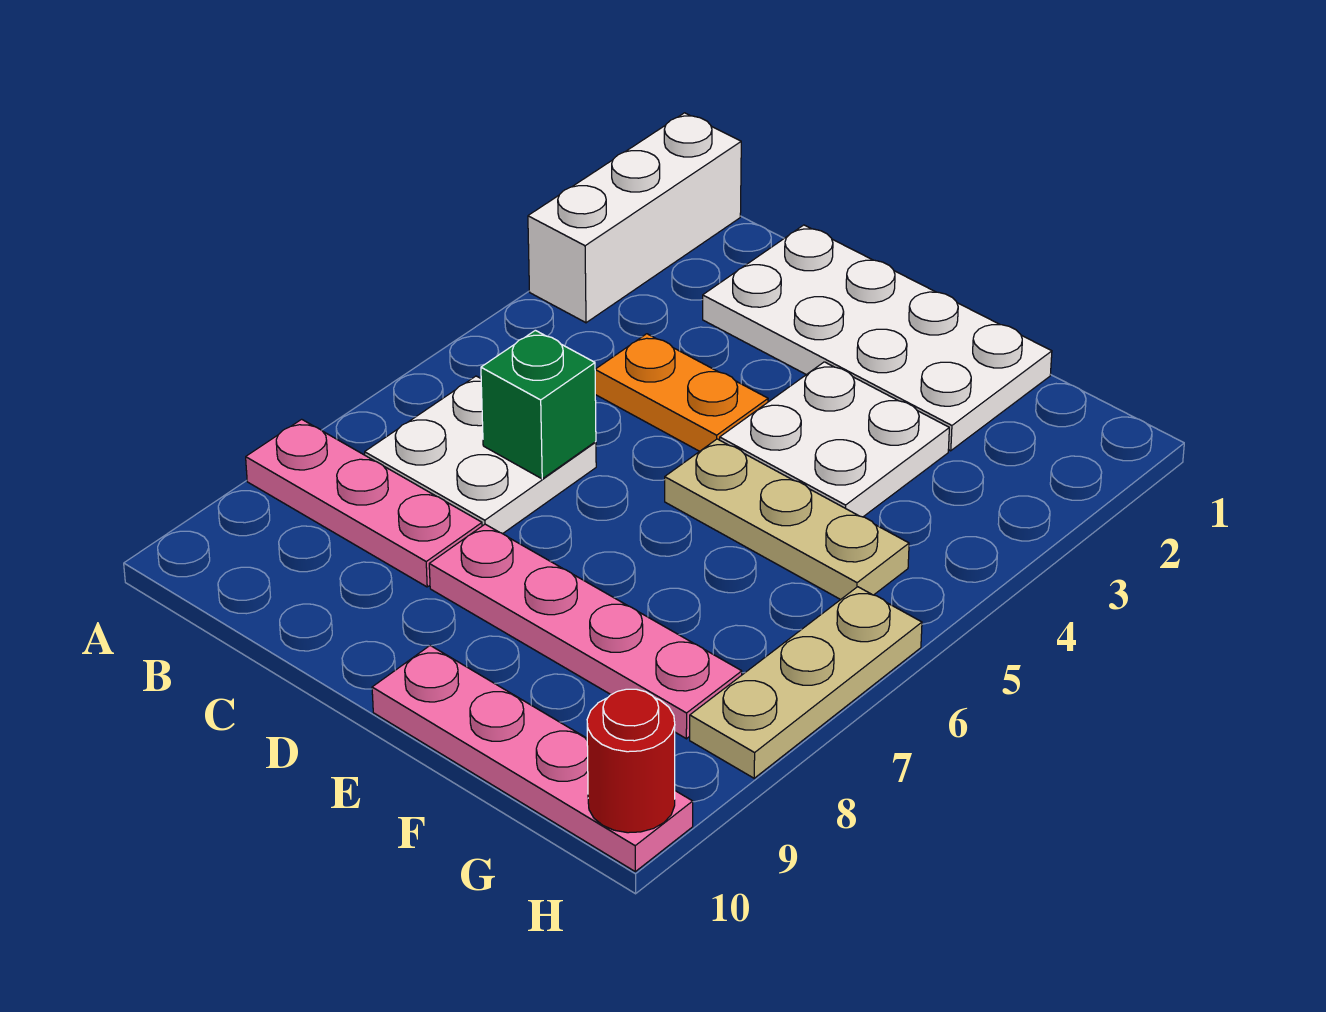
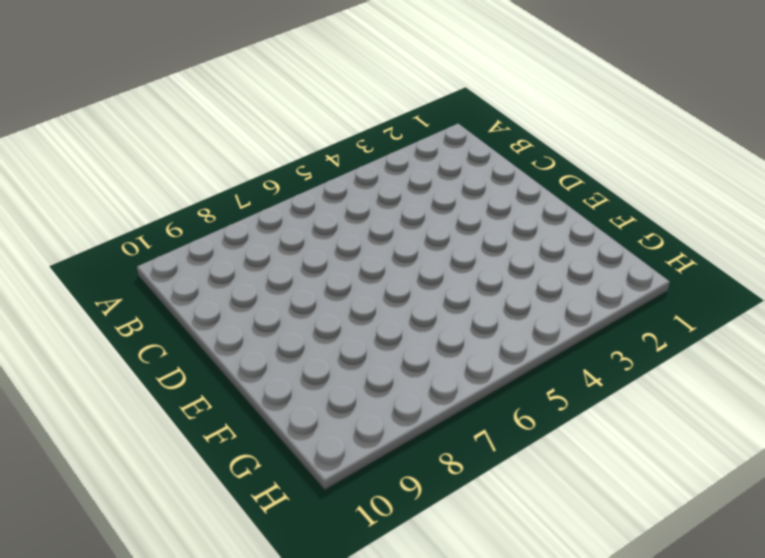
none -> white brick A1:A3 level 1
none -> pink plate A8:C8 level 1
none -> white plate B6:C7 level 1

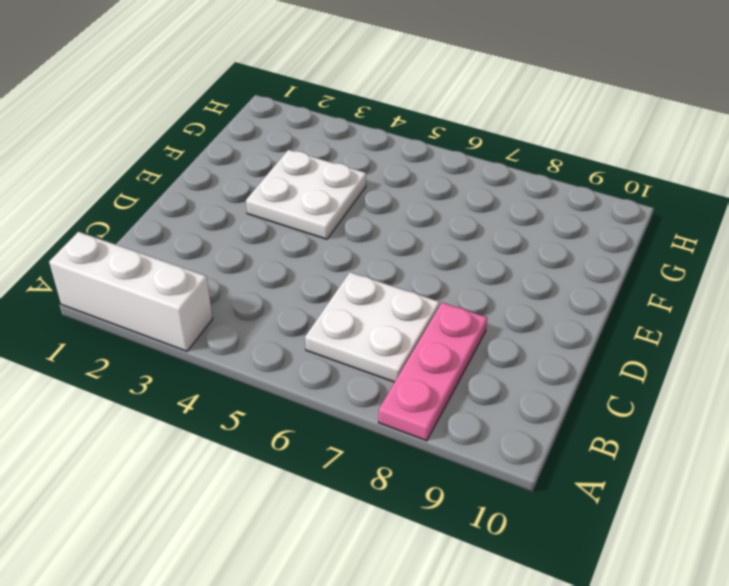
none -> white plate C1:F2 level 1
none -> orange plate C4:D4 level 1
none -> pink plate D8:G8 level 1

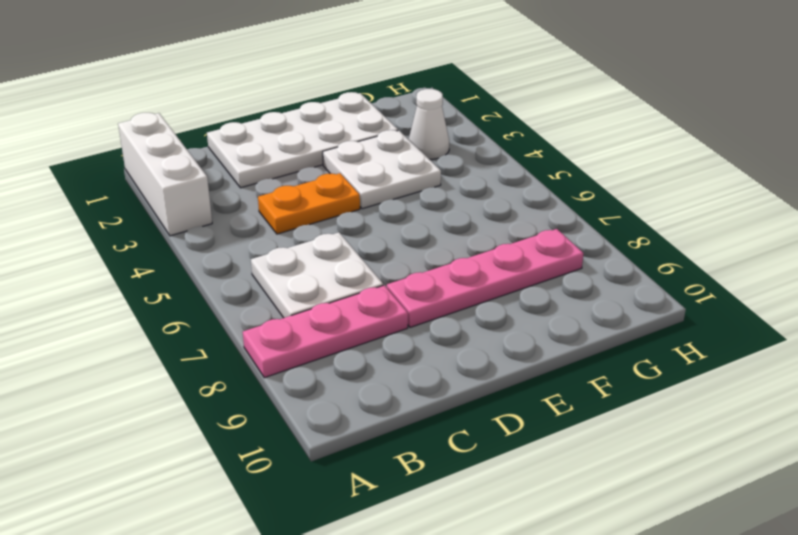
white cone G3 level 1 -> none
none -> tan plate E5:G5 level 1
none -> pink plate E10:H10 level 1
none -> tan plate H6:H8 level 1

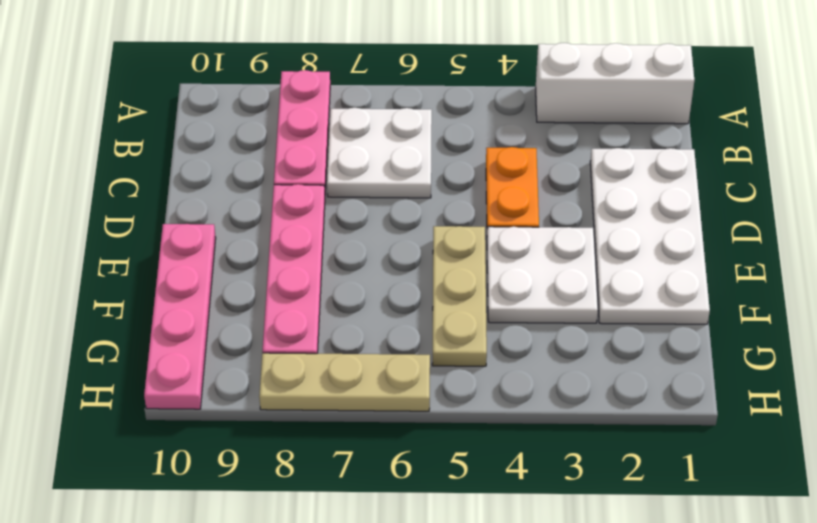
none -> green brick C6 level 2
none -> red round brick H10 level 2

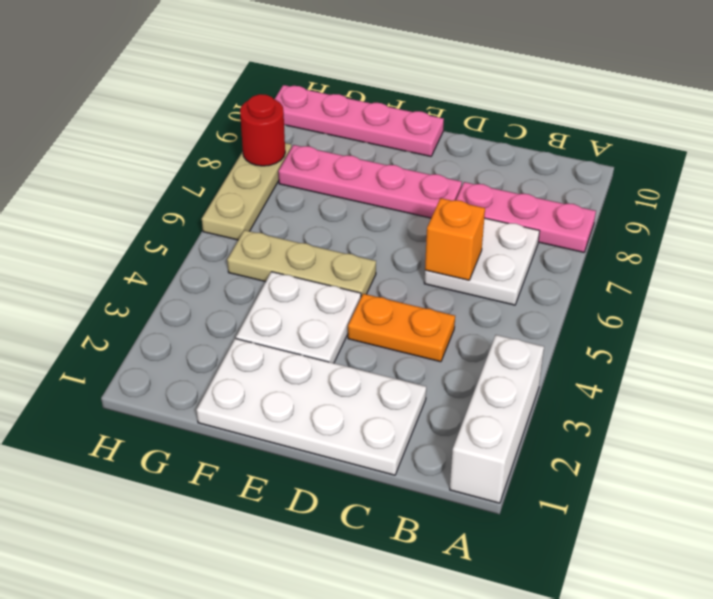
orange brick C6 level 2 -> green brick C6 level 2
red round brick H8 level 2 -> red round brick H10 level 2

